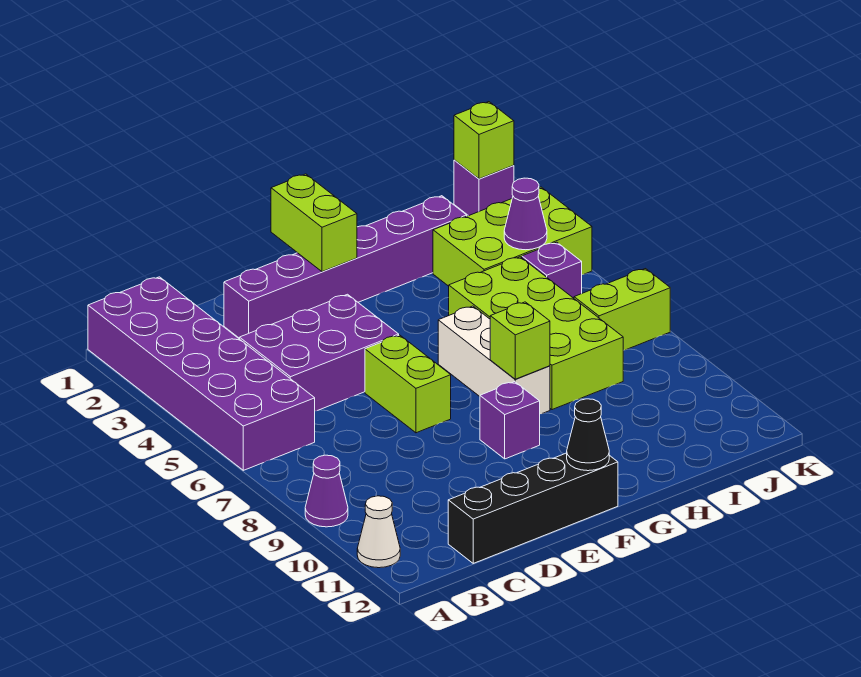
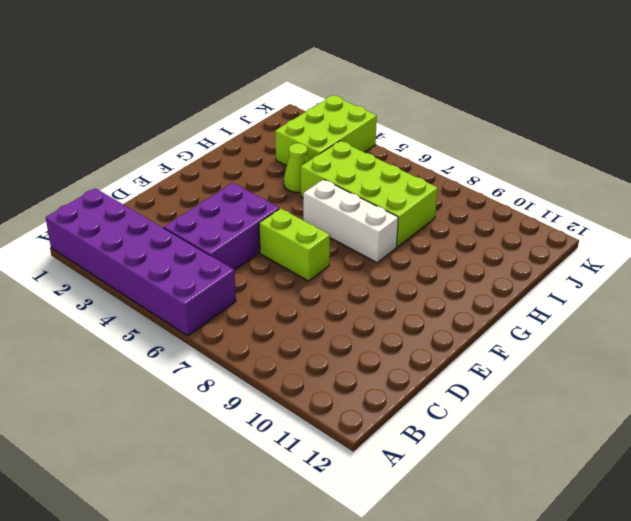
lime cone H4 level 1 -> none
none -> purple cone A9 level 1
none -> white cone A11 level 1
none -> black brick C12:F12 level 1

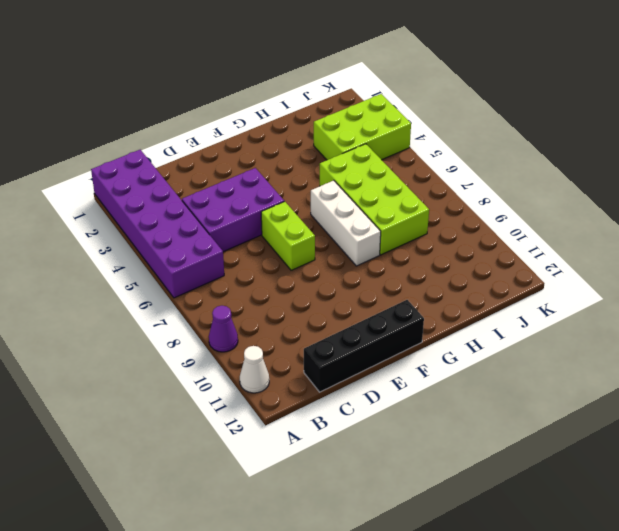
none -> purple brick D2:I2 level 1
none -> purple brick F9 level 1
none -> purple brick J5 level 1

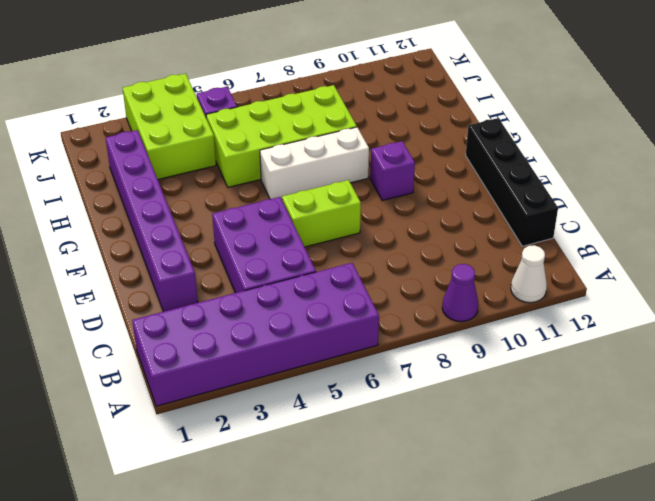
none -> lime brick J7:K7 level 1
none -> purple brick K1 level 1
none -> lime brick F1:F2 level 2

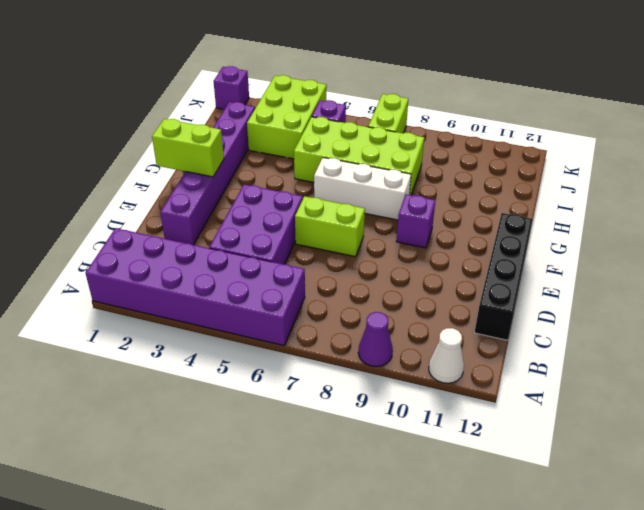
none -> black cone F12 level 2
none -> lime brick G8 level 2
none -> purple cone J4 level 2

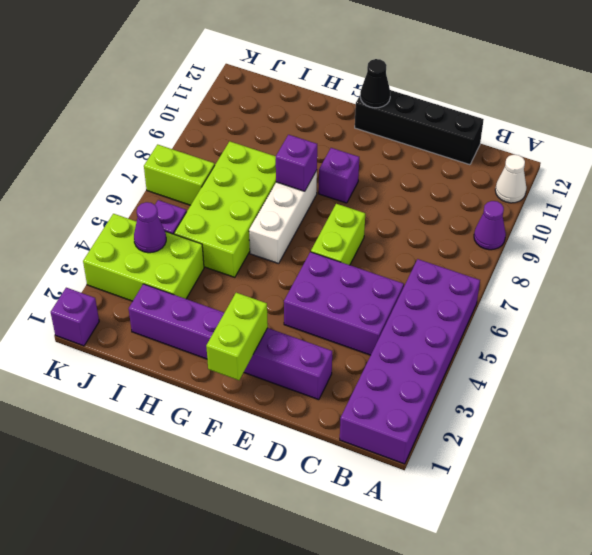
purple brick G8 level 2 -> lime brick G8 level 2
none -> lime brick K1 level 2

